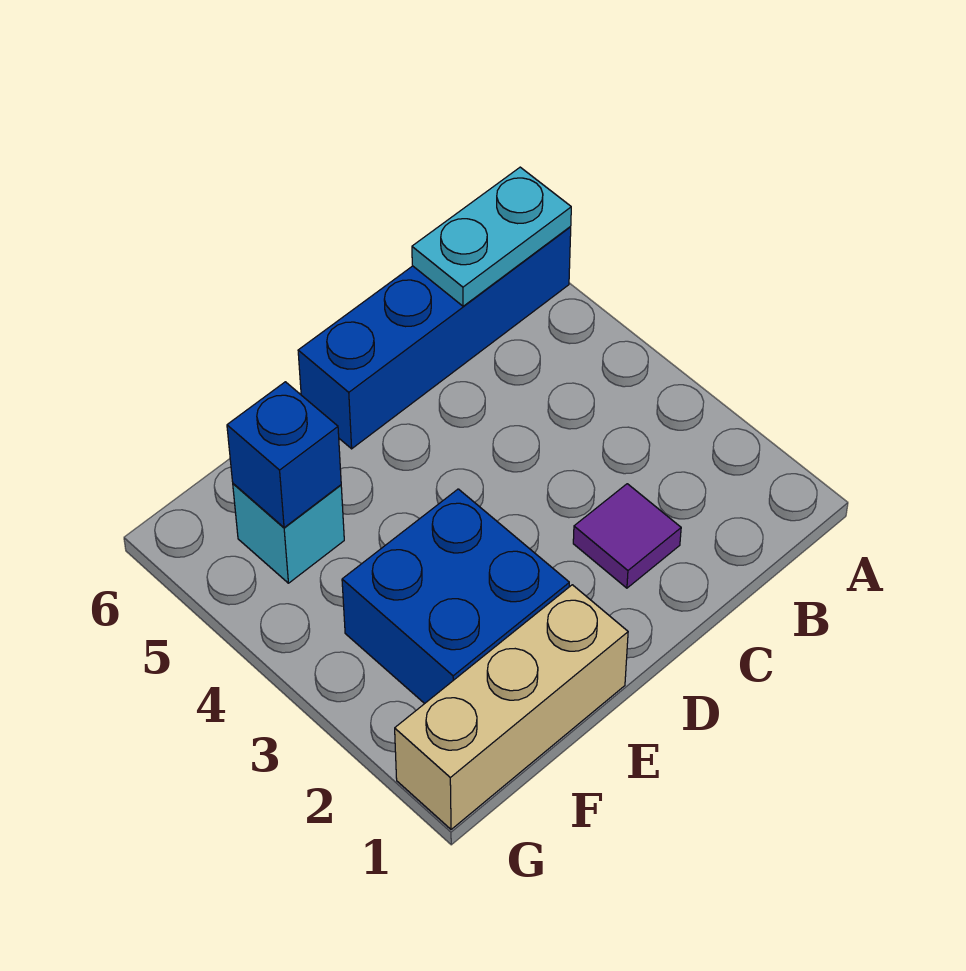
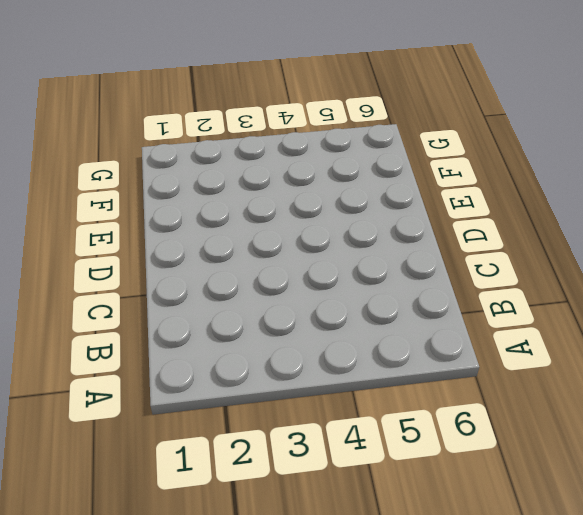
none -> blue brick A6:D6 level 1
none -> purple tile C2 level 1

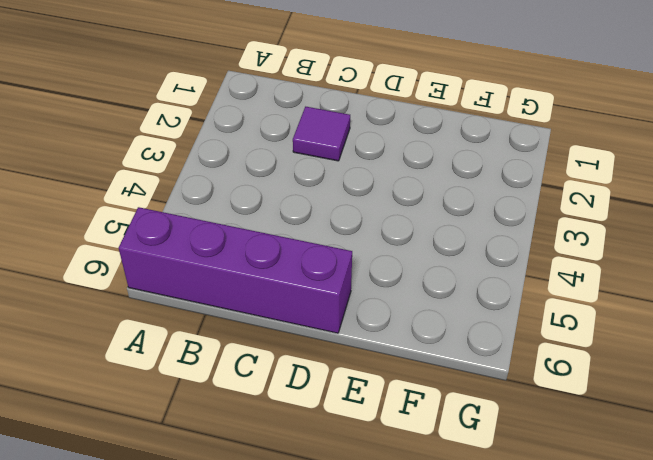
purple brick A6:D6 level 1 -> blue brick A6:D6 level 1
none -> tan brick E1:G1 level 1
none -> blue brick E2:F3 level 1

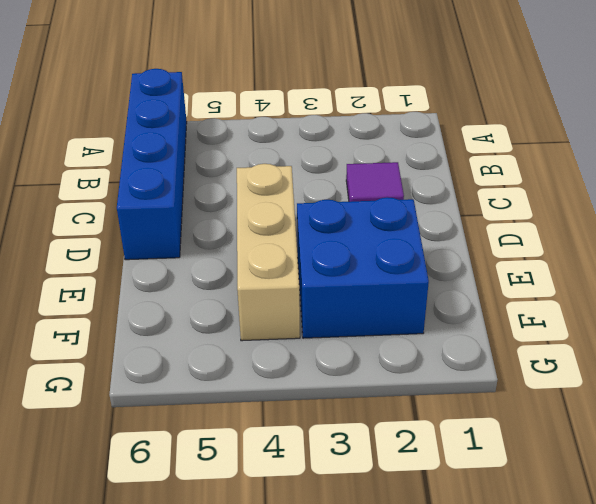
tan brick D4:F4 level 1 -> tan brick E1:G1 level 1
none -> cyan brick F5 level 1
none -> cyan plate A6:B6 level 2

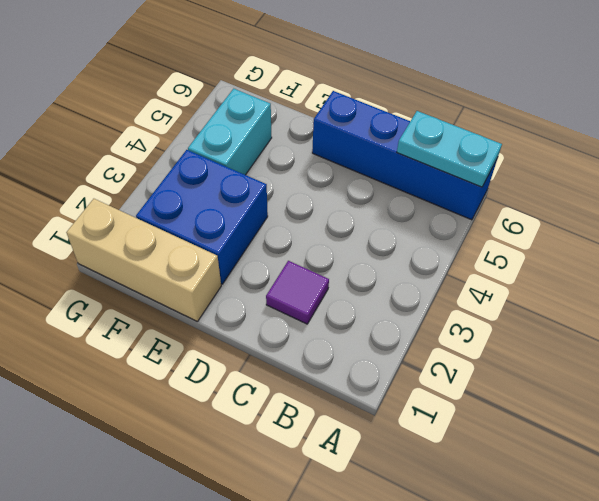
cyan brick F4:F5 level 1 -> cyan brick F5 level 1
none -> blue brick F5 level 2

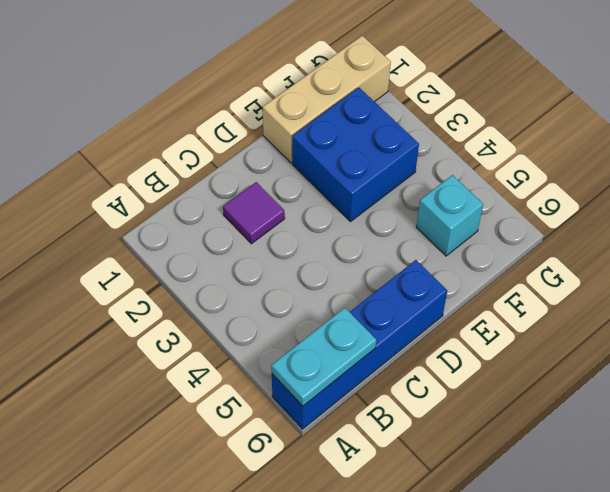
none -> blue brick F5 level 2

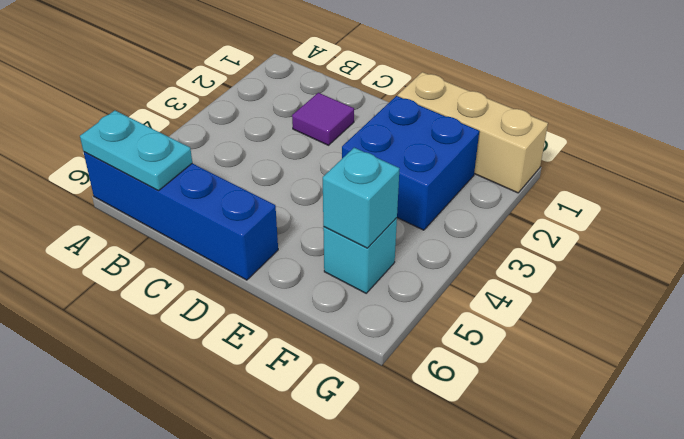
cyan brick F5 level 2 -> blue brick F5 level 2

